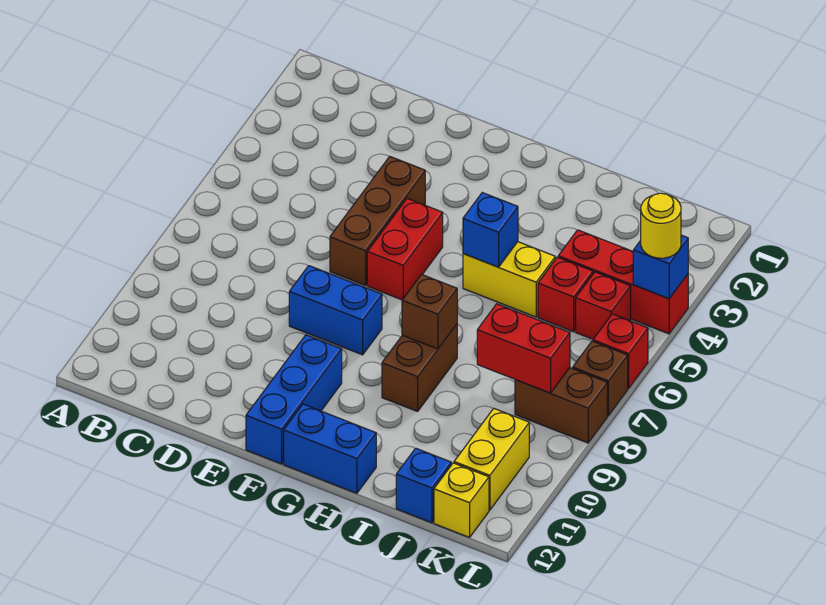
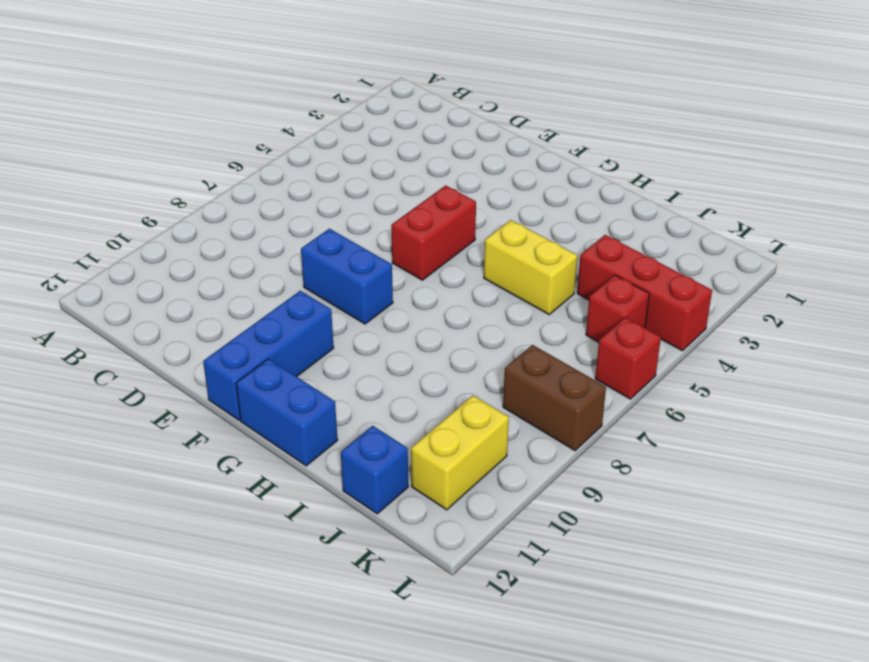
none -> brown brick E4:E6 level 1
none -> brown brick H8:H9 level 1
none -> red brick J5 level 1

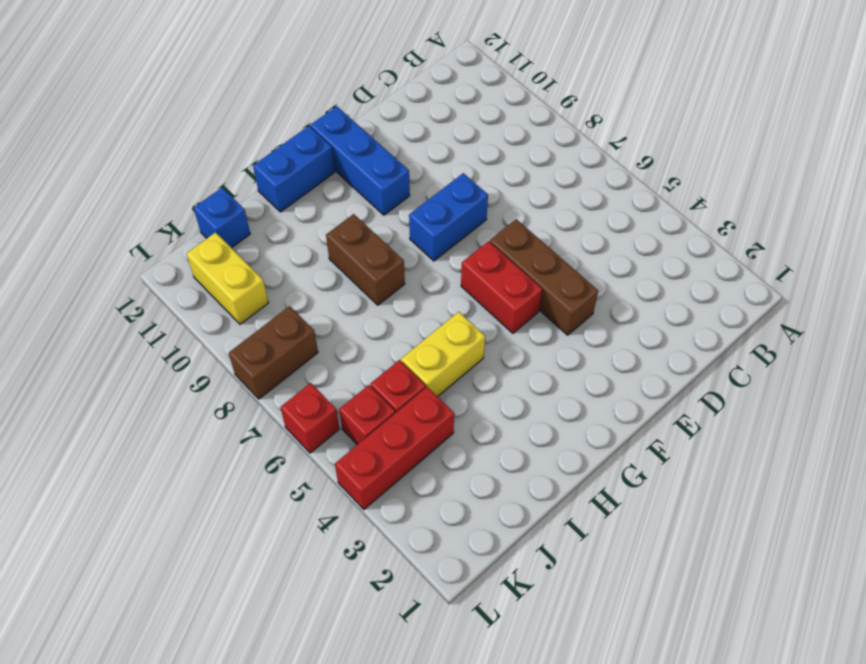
none -> yellow brick K12 level 1
none -> brown brick L7 level 1
none -> blue brick H5 level 2

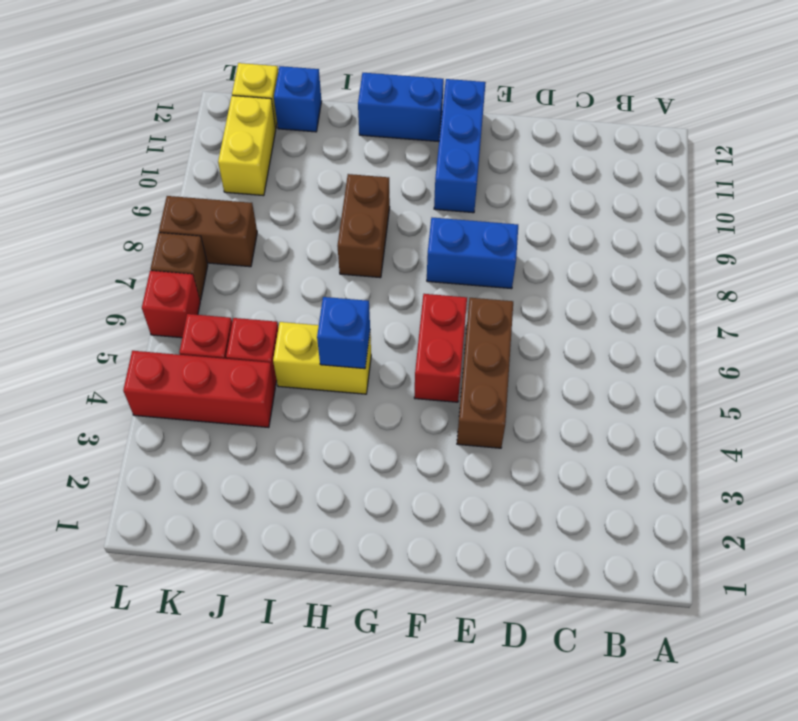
none -> brown brick H8 level 2
none -> red brick J8:K8 level 2
none -> blue brick L4 level 2

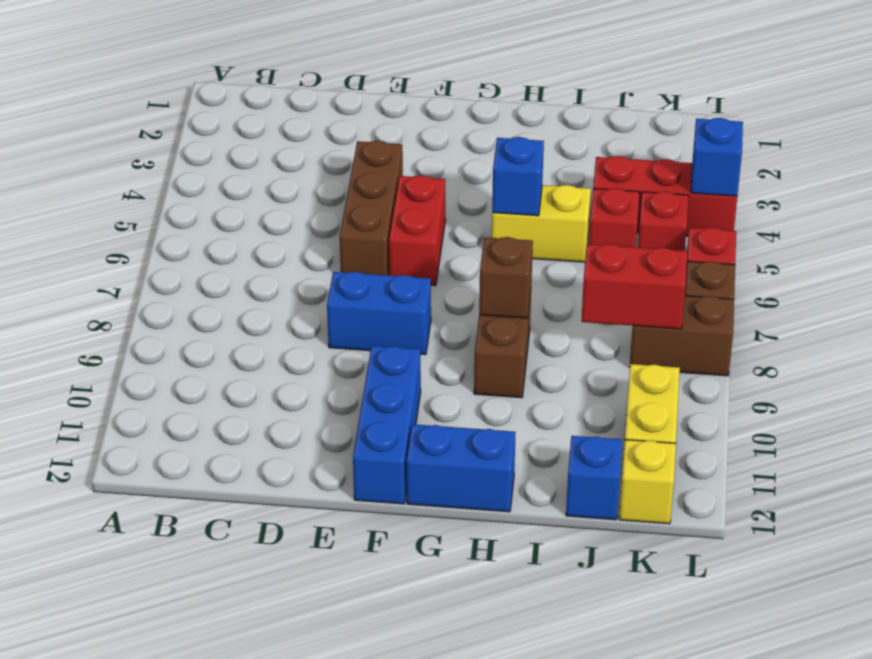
none -> yellow round brick L4 level 3

